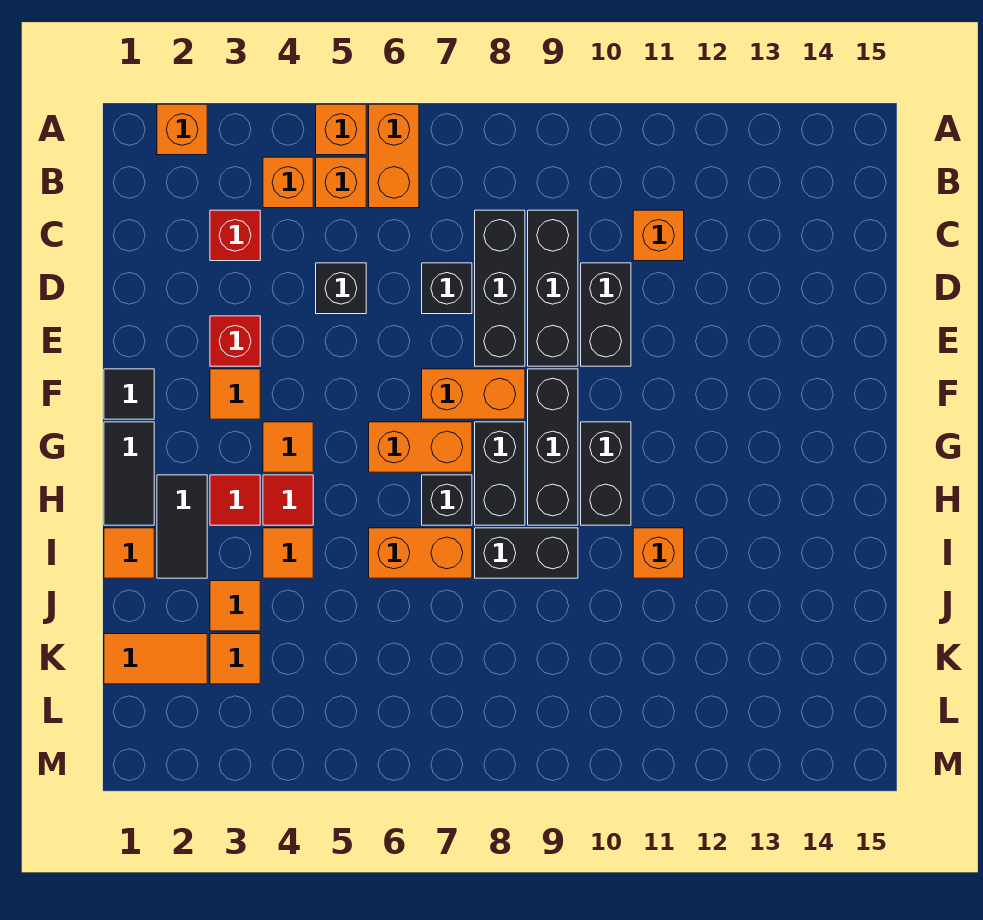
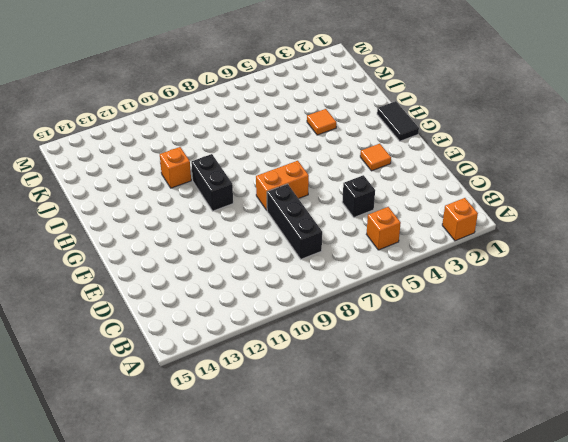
none -> orange brick A5 level 1
none -> orange brick A6:B6 level 1
none -> orange brick B4 level 1
none -> red brick C3 level 1

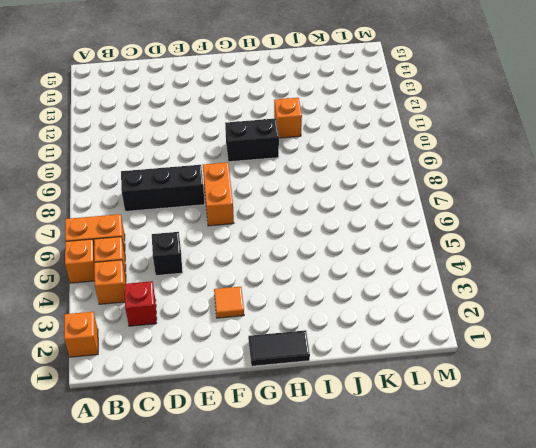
none -> black brick C9:E9 level 1
none -> orange brick C11 level 1
none -> black brick D7 level 1
none -> black brick D10:E10 level 1

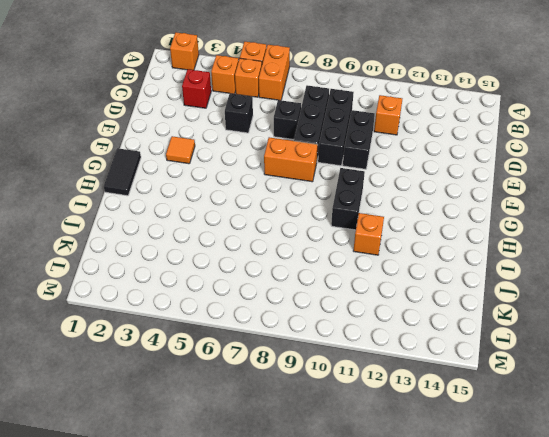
none -> red brick E3 level 1
none -> black tile F1 level 1
none -> black brick F9:H9 level 1
none -> orange tile G4 level 1

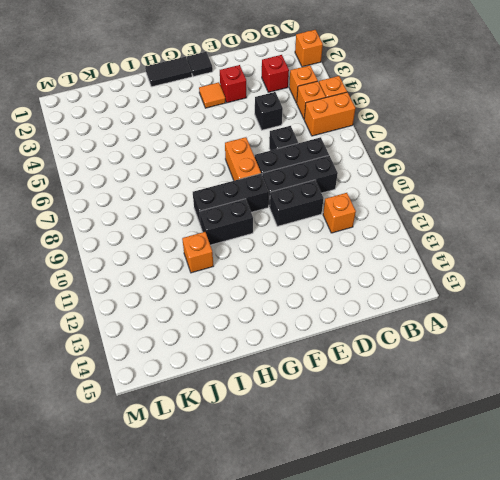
none -> orange tile G4 level 1
none -> orange brick G6:G7 level 1
none -> black brick G8:H8 level 1
none -> black tile H2:I2 level 1

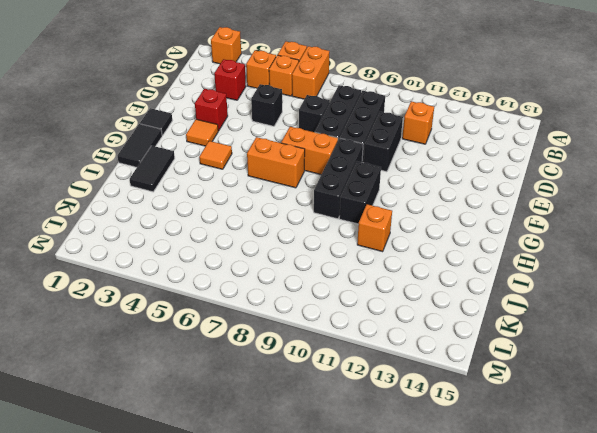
none -> black brick G8:H8 level 1
none -> red tile H3 level 1
none -> red tile H4 level 1
none -> black brick H7 level 1

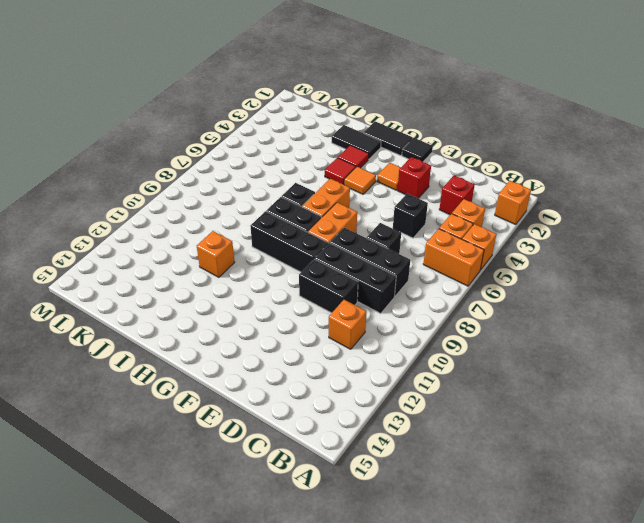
none -> black brick G10:H10 level 1
none -> orange tile I1 level 1
none -> orange tile I4 level 1
none -> orange brick I6:I7 level 1

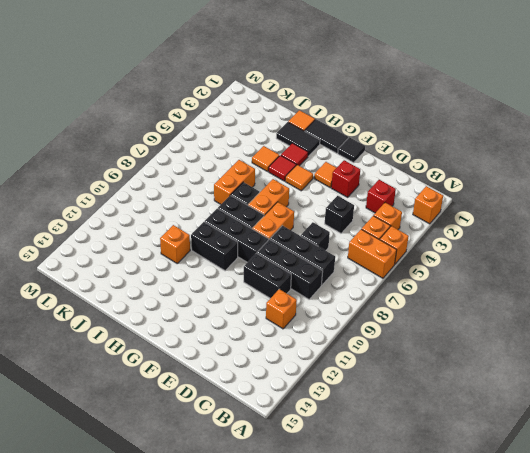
none -> black brick I8:I9 level 1
none -> orange tile J3 level 1
none -> orange tile K1:K2 level 1
none -> orange tile K3 level 1

